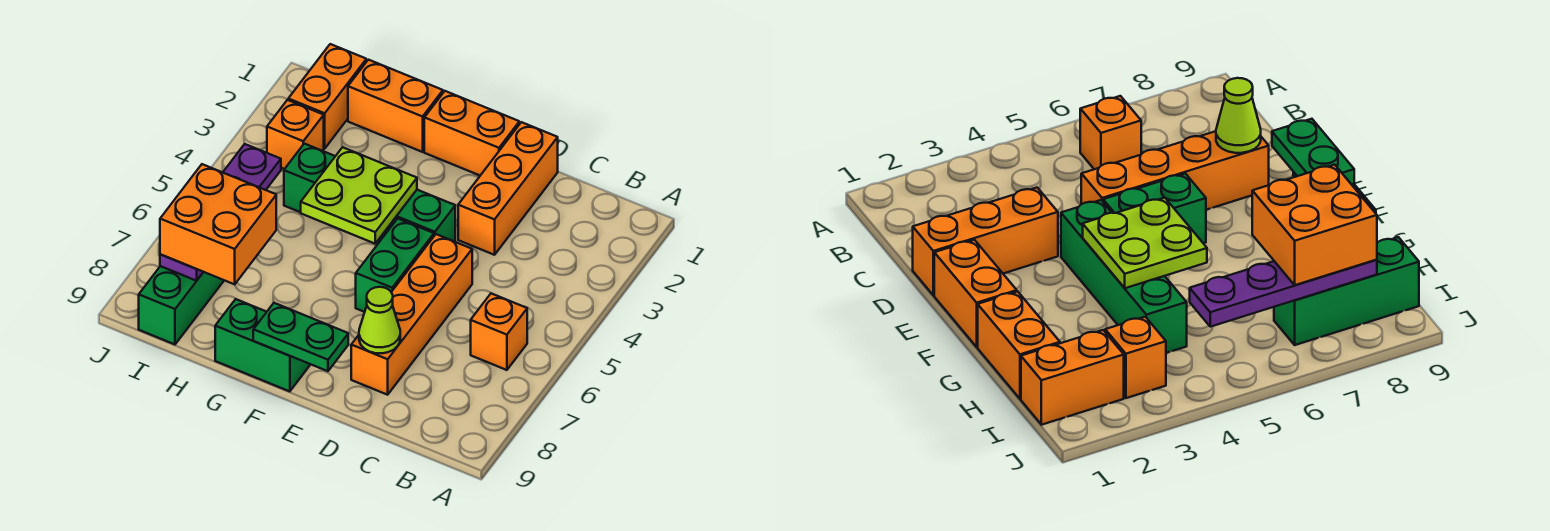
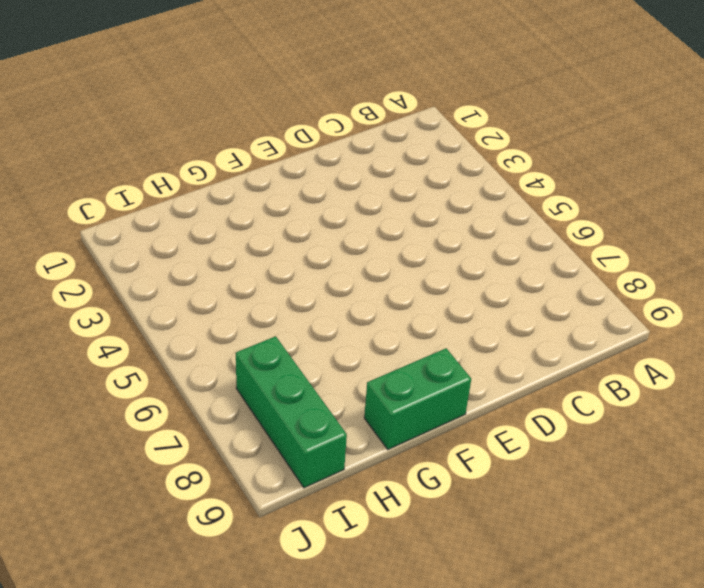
none -> orange brick B6 level 1
none -> orange brick D1:D3 level 1
none -> orange brick D5:D8 level 1

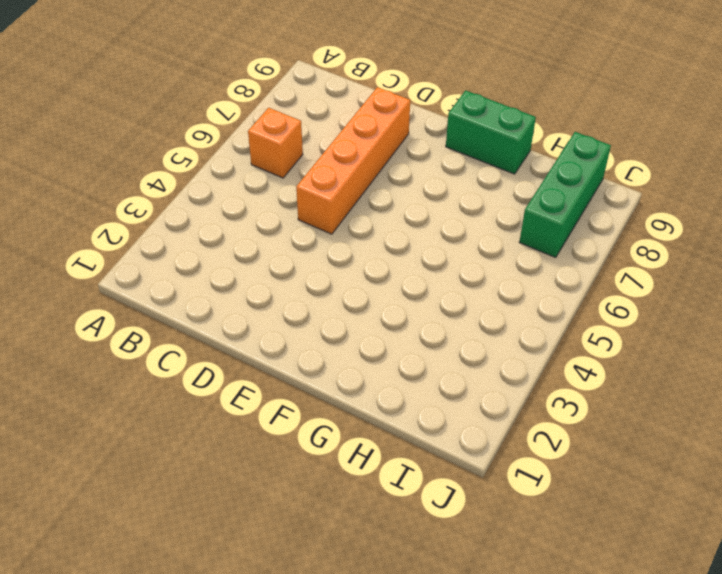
none -> orange brick D1:D3 level 1
none -> orange brick E1:F1 level 1
none -> green brick E4:H4 level 1

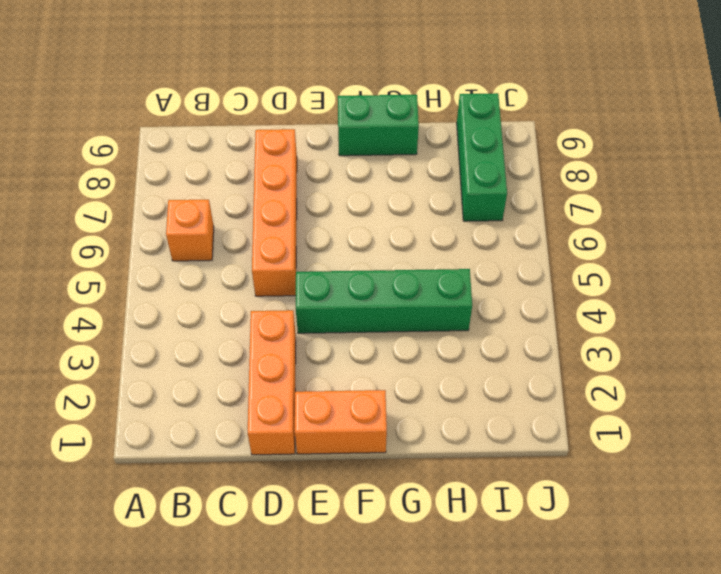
none -> green brick E5:E6 level 1
none -> orange brick G1:H1 level 1
none -> orange brick I1:I2 level 1

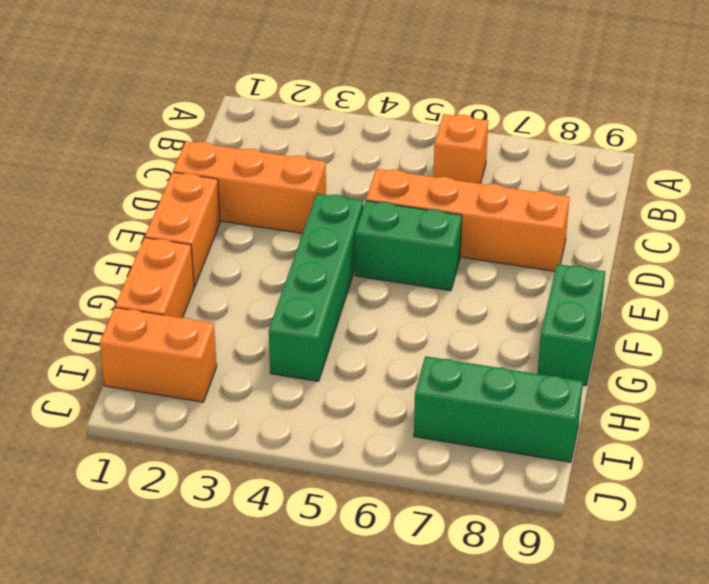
none -> orange brick I3 level 1
none -> lime cone D8 level 2
none -> green plate E9:F9 level 2

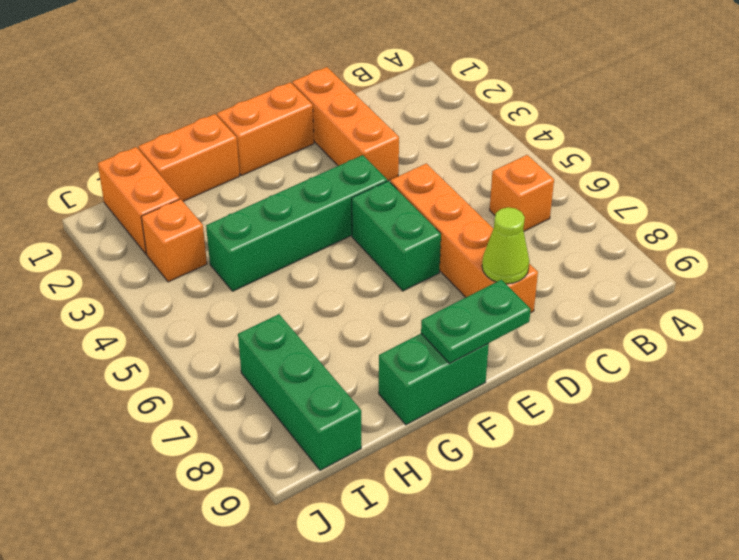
none -> lime plate F4:G5 level 2
none -> purple plate I5:I8 level 2
none -> orange brick H7:I8 level 3

